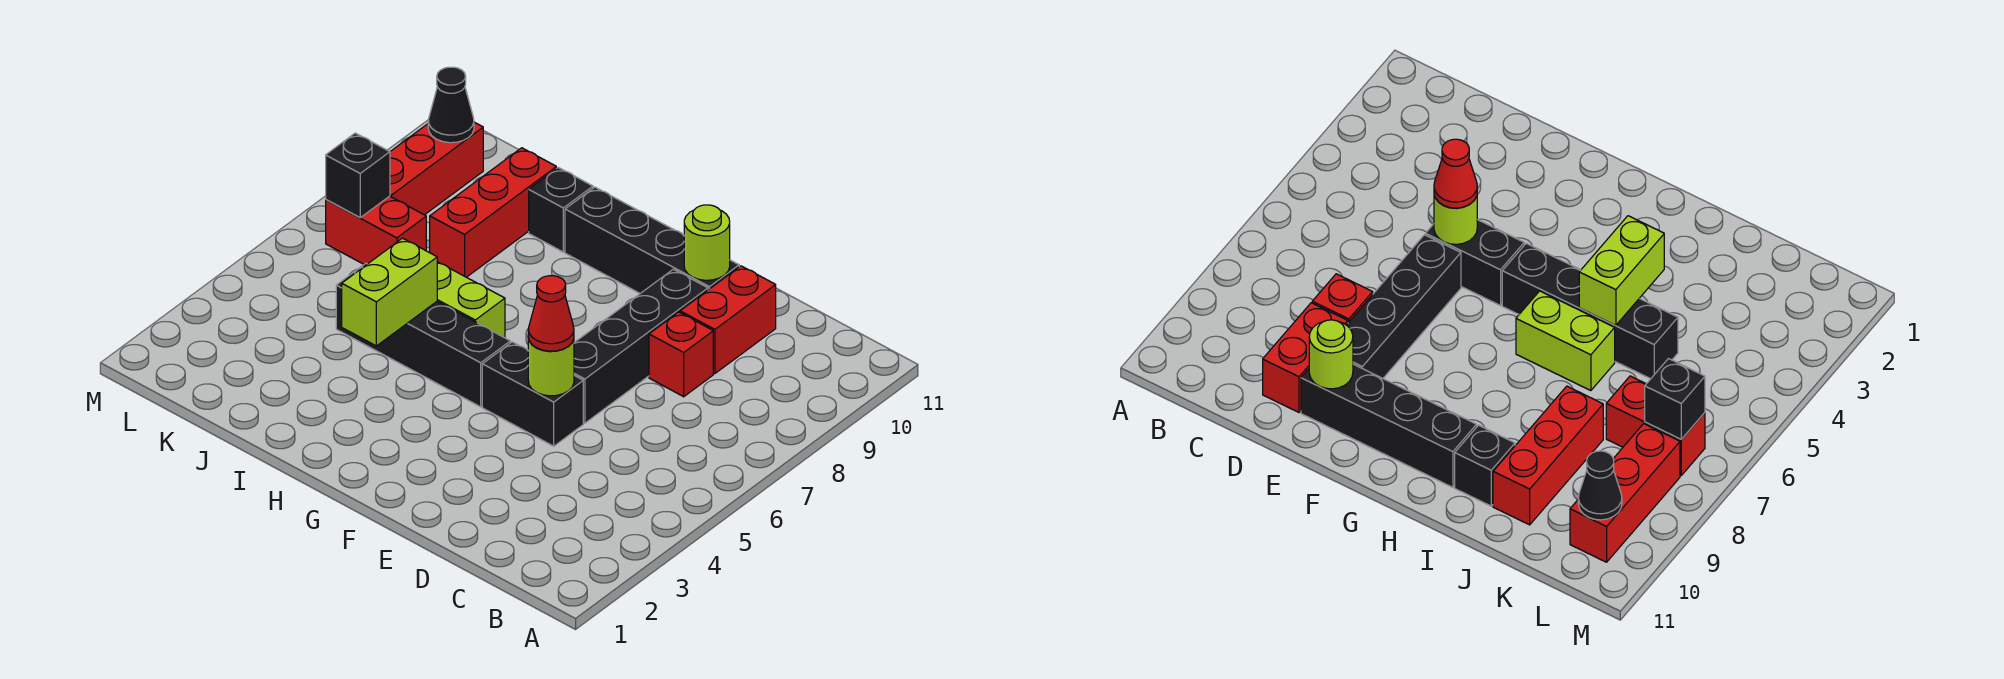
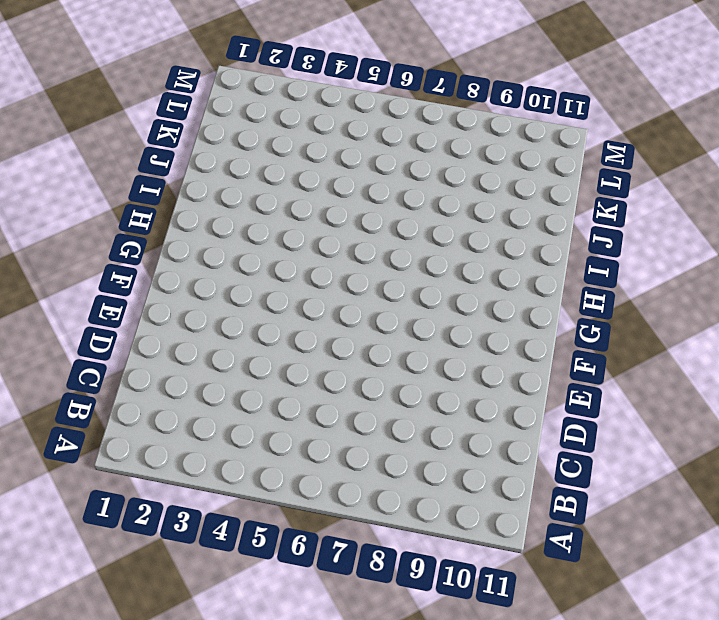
none -> red brick D8 level 1
none -> red brick D9:D10 level 1
none -> black brick E5:F5 level 1

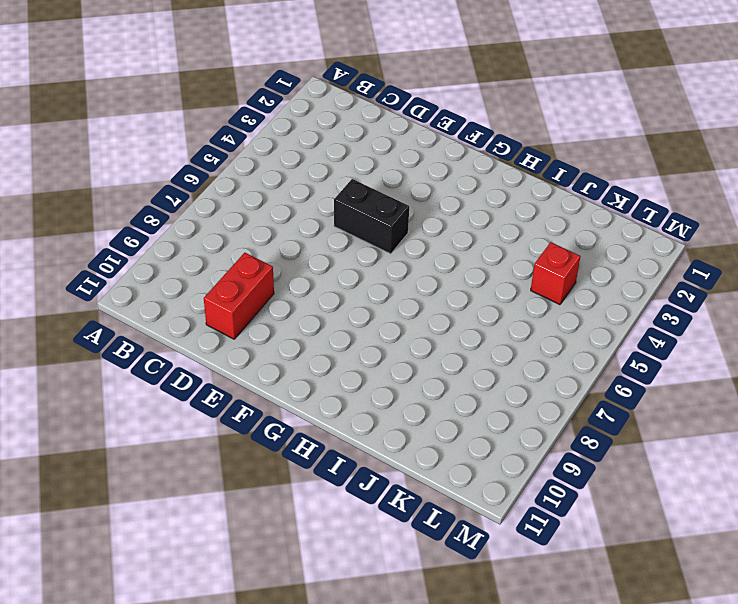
red brick K4 level 1 -> red brick D8 level 1
none -> black brick E6:E9 level 1
none -> black brick E10:H10 level 1
none -> black brick G5:J5 level 1

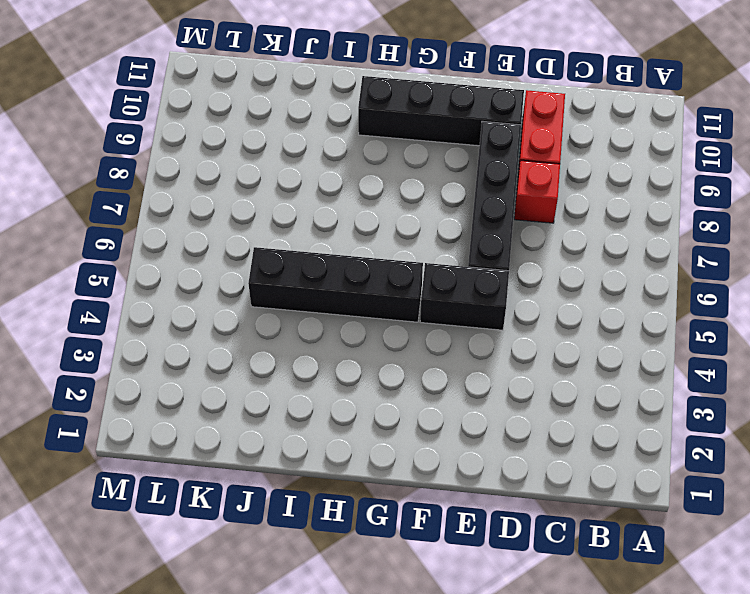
none -> lime brick H6:I6 level 1
none -> black brick I10 level 1
none -> red brick J8:J10 level 1

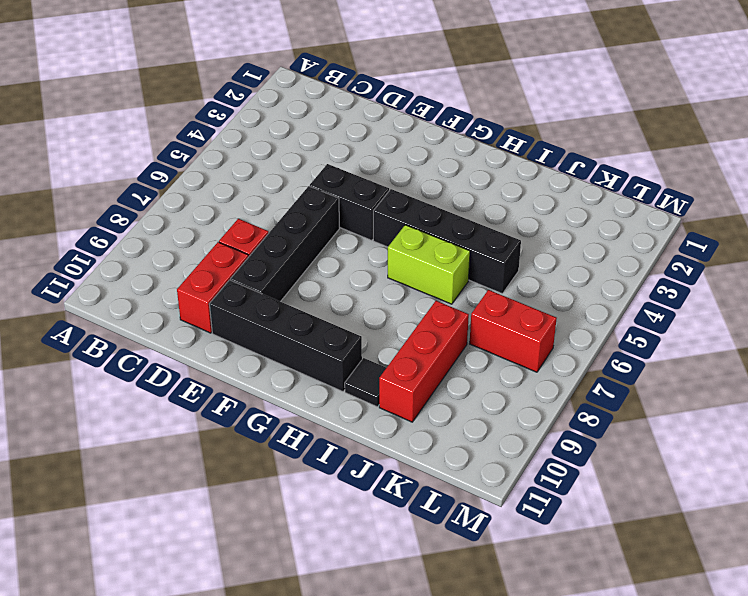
black tile I10 level 1 -> black brick I10 level 1
none -> red brick L8:L10 level 1
none -> lime round brick E5 level 2
none -> lime round brick E10 level 2

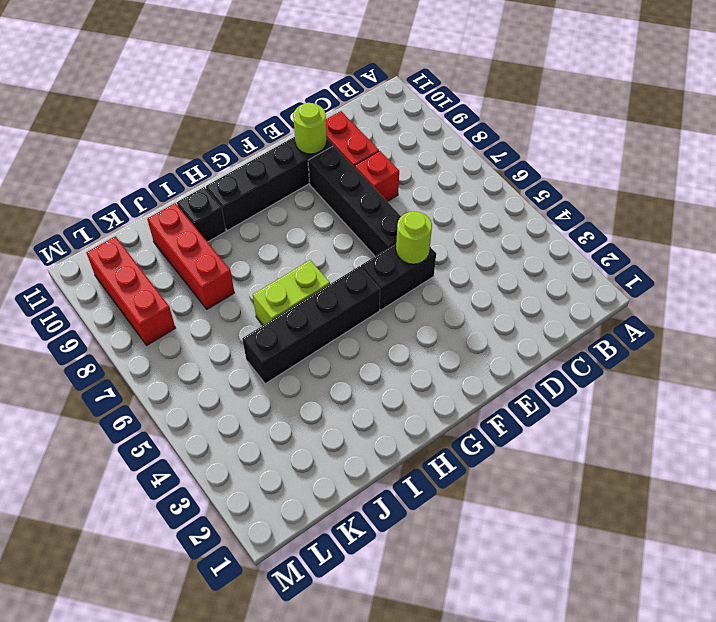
none -> red brick K7:L7 level 1
none -> lime brick I4:I5 level 2
none -> black brick L7 level 2

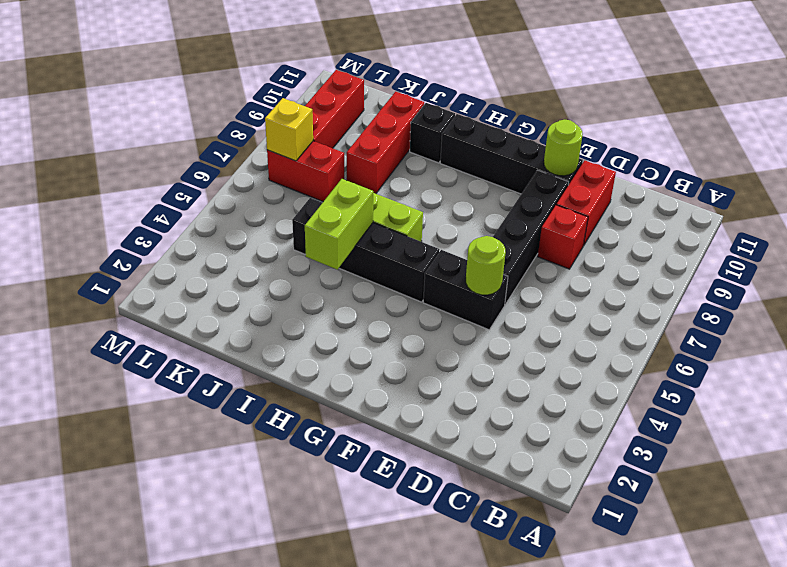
yellow brick L7 level 2 -> black brick L7 level 2
none -> black cone L10 level 2
none -> red cone E5 level 3

